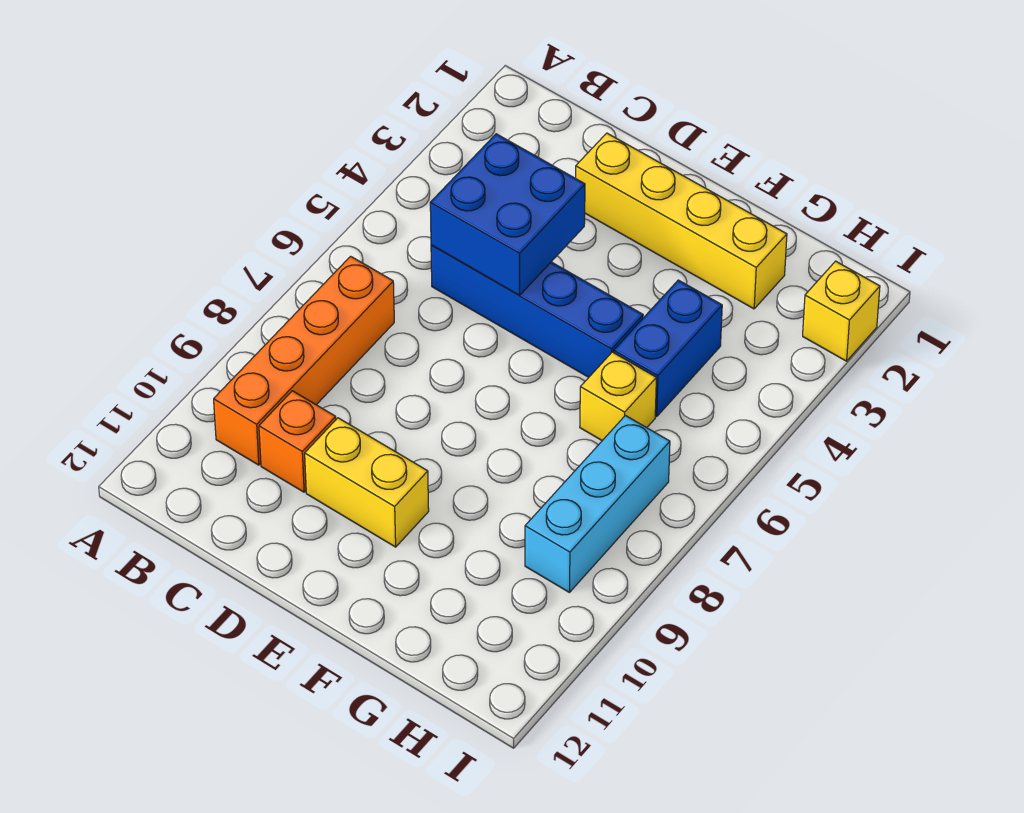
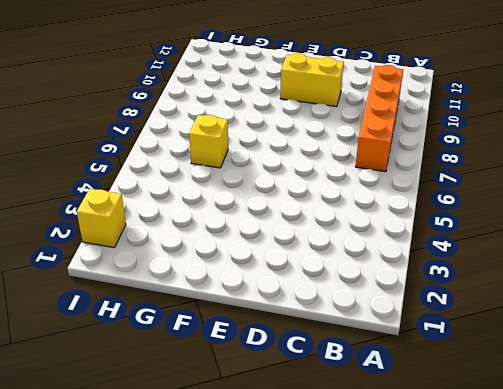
none -> blue brick C5:F5 level 1
none -> orange brick C10 level 1

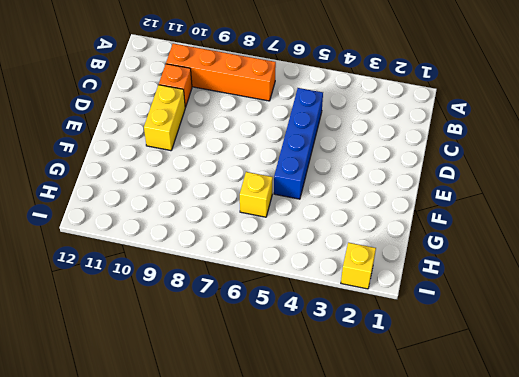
none -> yellow brick D2:G2 level 1
none -> blue brick G4:G5 level 1

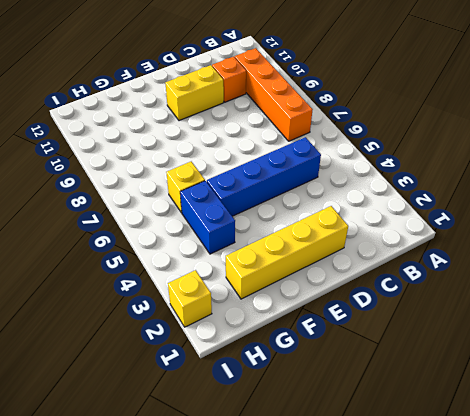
none -> cyan brick H7:H9 level 1
none -> blue brick C4:D5 level 2

